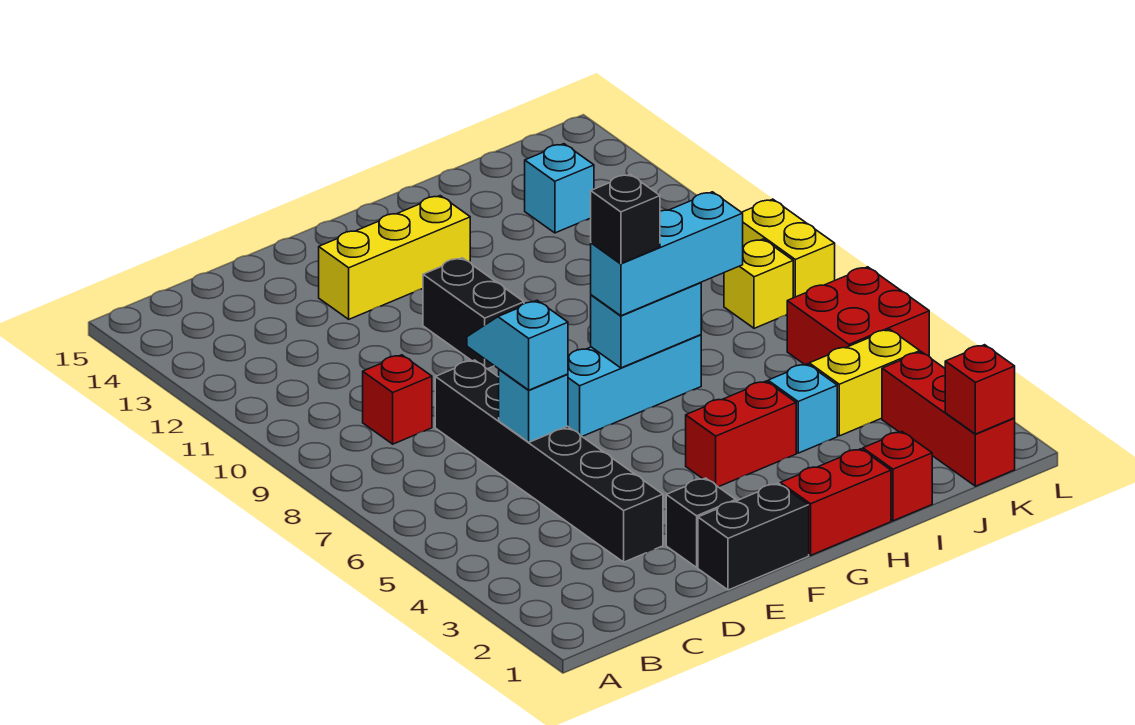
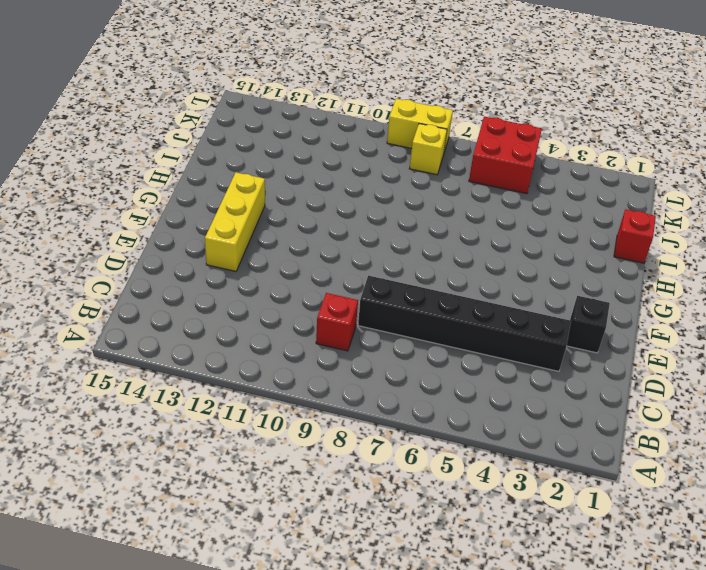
none -> black brick E1:F1 level 1
none -> cyan brick F7:H7 level 1
none -> black brick F10:F11 level 1

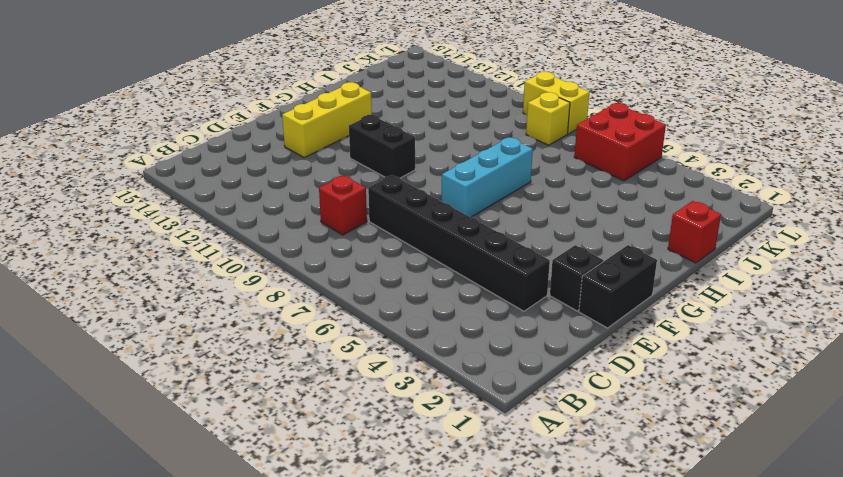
none -> red brick G1:H1 level 1
none -> red brick G4:H4 level 1
none -> cyan brick I4 level 1

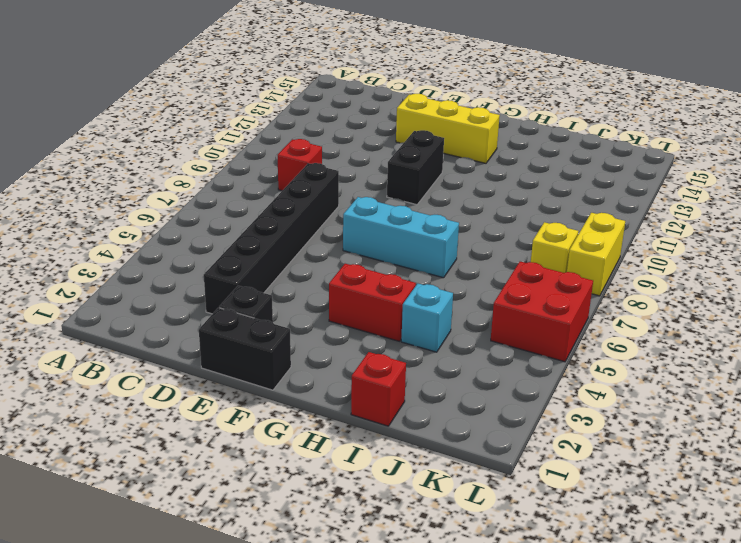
none -> red brick G1:H1 level 1
none -> yellow brick J4:K4 level 1
none -> cyan brick J13 level 1

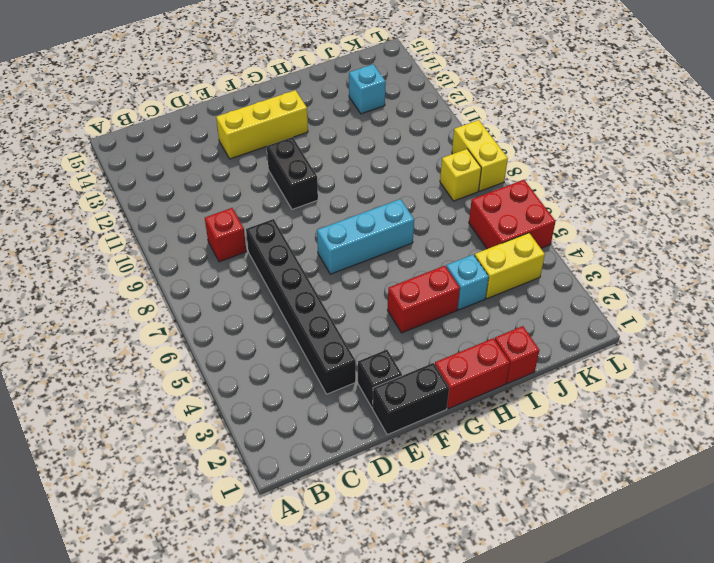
none -> red brick K1:K3 level 1
none -> cyan brick D6 level 2
none -> cyan brick G7:H7 level 2

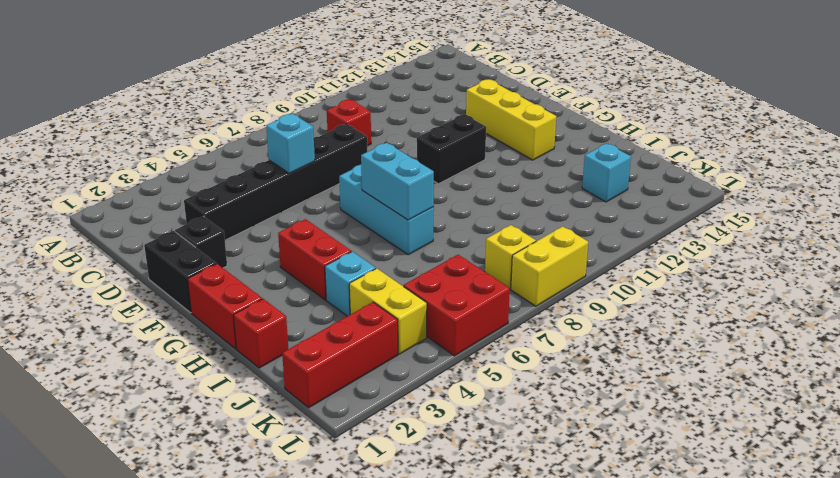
none -> red brick K1 level 2
none -> cyan slope D6:D7 level 3 top 6
none -> cyan brick G7:I7 level 3

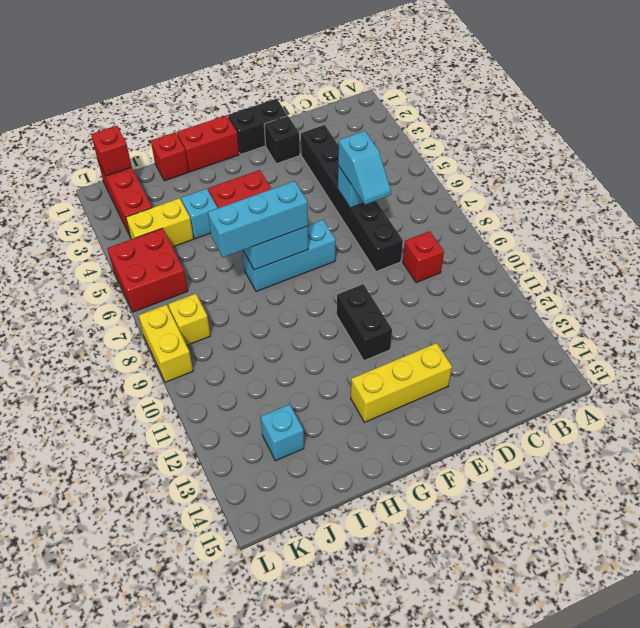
none -> black brick G7 level 4

